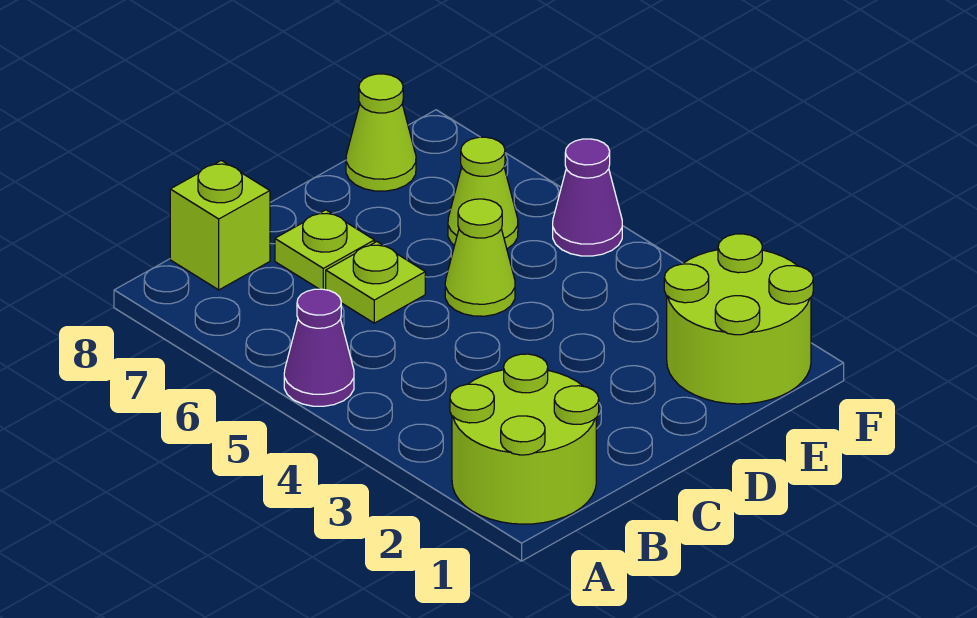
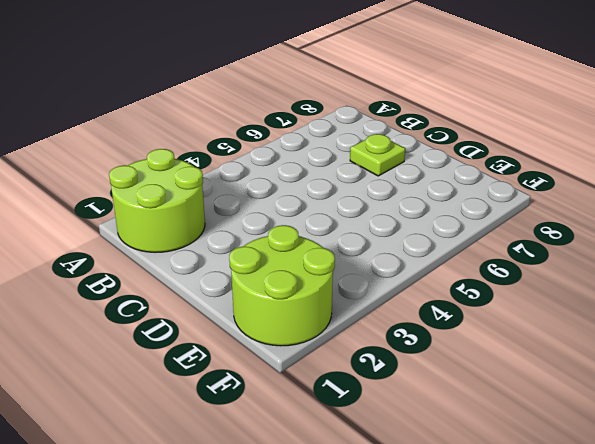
none -> purple cone A5 level 1
none -> lime brick B8 level 1

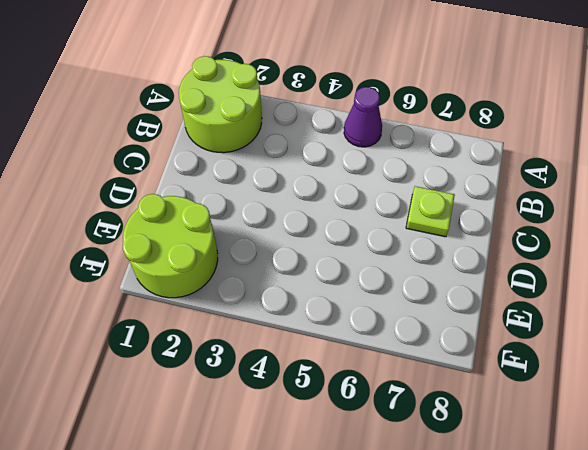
none -> lime brick B8 level 1
none -> lime plate C6 level 1

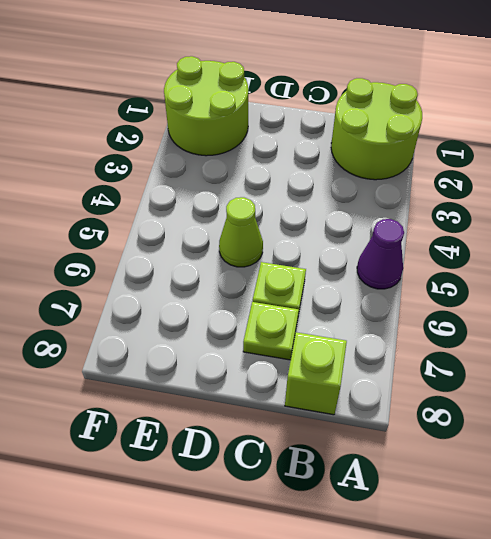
none -> lime cone E6 level 1
none -> lime cone E8 level 1

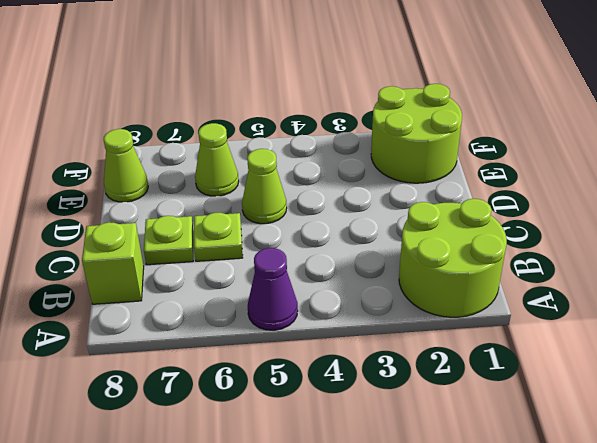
none -> purple cone F5 level 1

